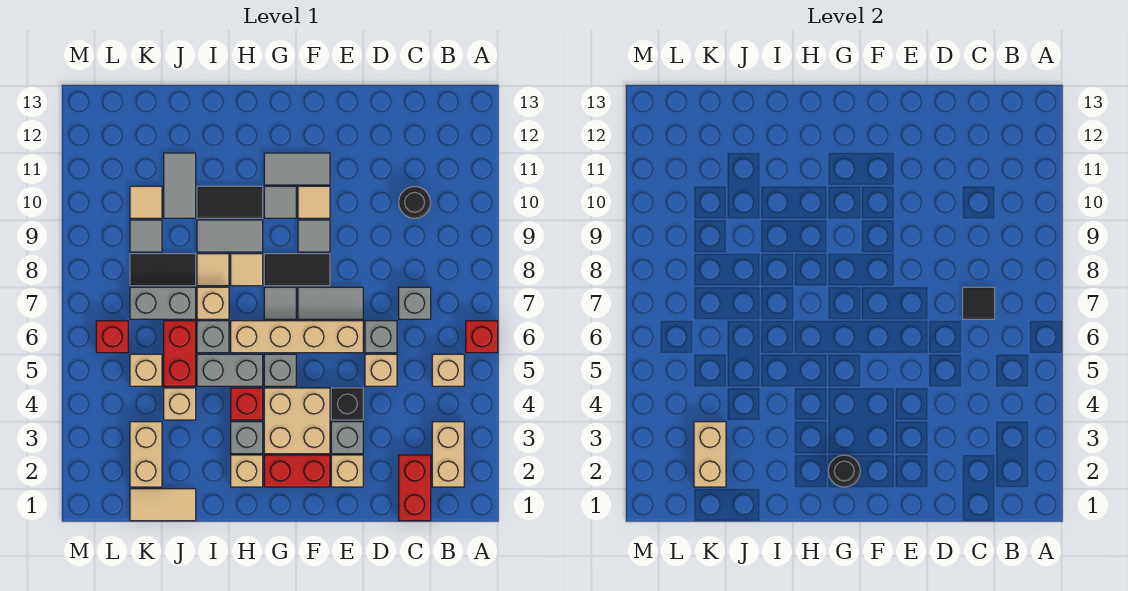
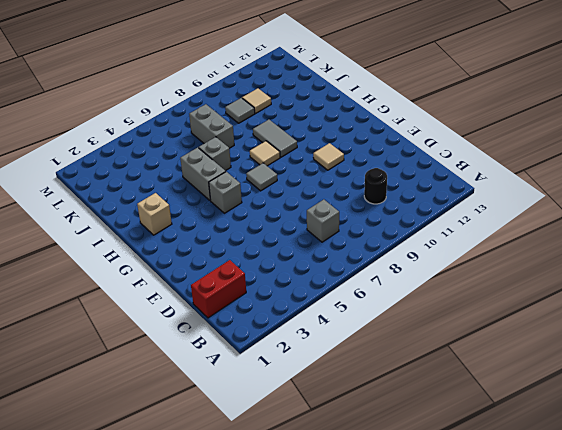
none -> red brick A6 level 1
none -> tan brick B2:B3 level 1
none -> tan brick B5 level 1
none -> tan brick D5 level 1

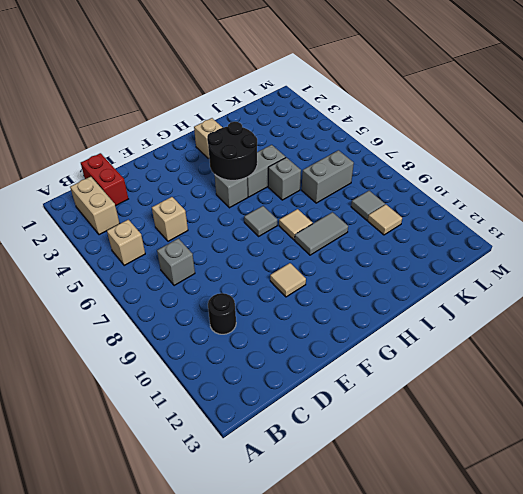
black round brick G4:H5 level 2 -> none
none -> red brick A6 level 1
none -> grey brick D6 level 1
none -> tan brick E2 level 1
none -> grey brick E3 level 1

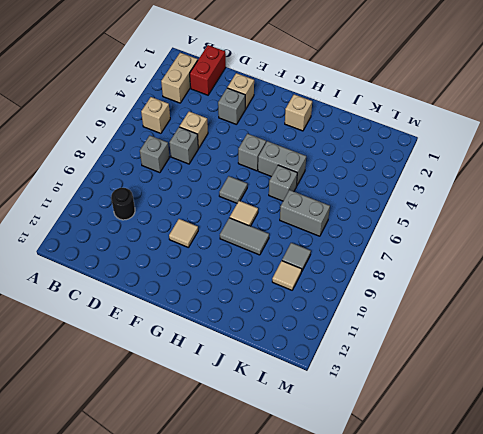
none -> red brick A6 level 1
none -> black brick E4 level 1
none -> tan brick E6:H6 level 1
none -> grey tile E7:F7 level 1

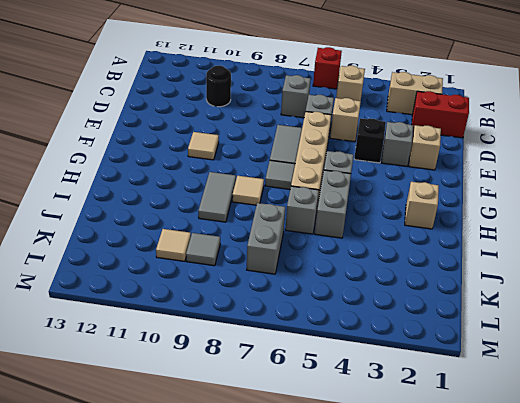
none -> red brick F2:G2 level 1
none -> tan brick F3:G4 level 1
none -> black tile F8:G8 level 1
none -> grey tile F9 level 1

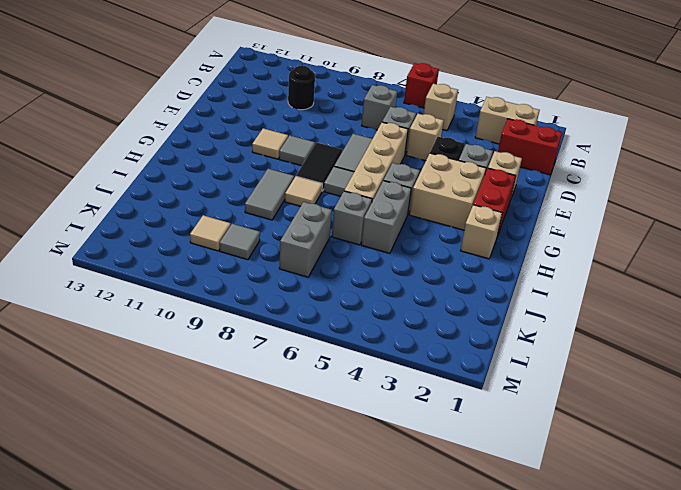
none -> grey tile F11:G11 level 1
none -> grey tile G10 level 1
none -> grey brick H3 level 1
none -> red brick H4 level 1

